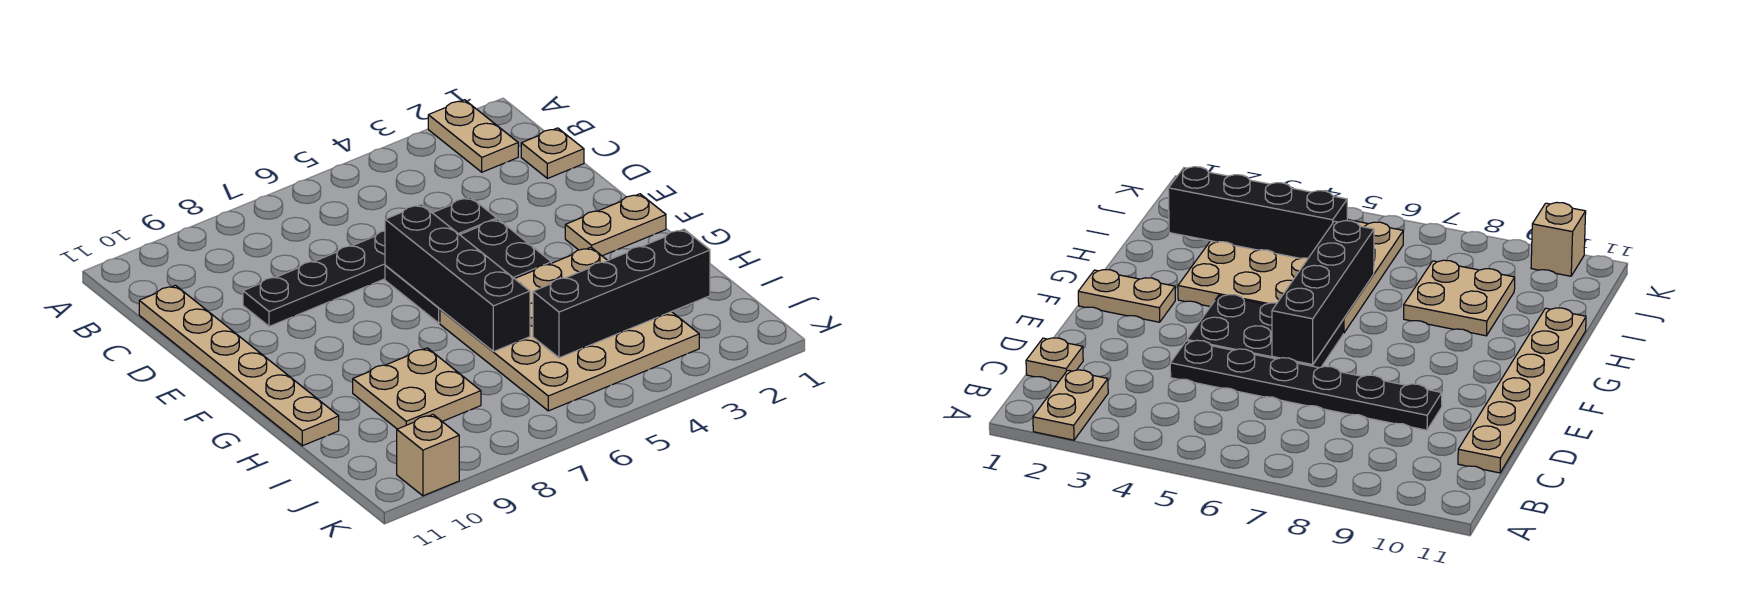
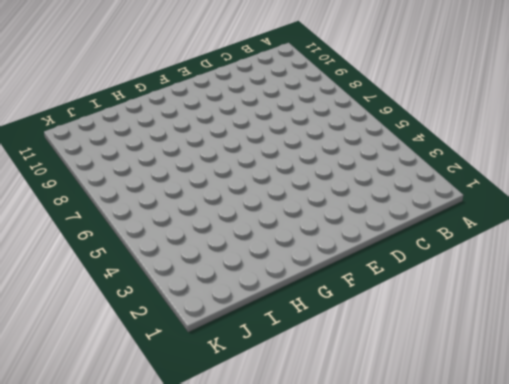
none -> tan plate A2:B2 level 1
none -> tan plate C1 level 1

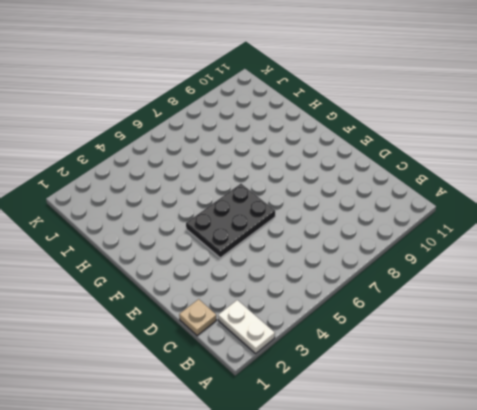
white plate A2:B2 level 1 -> tan plate A2:B2 level 1
none -> tan plate C11:H11 level 1
none -> black plate D4:D9 level 1

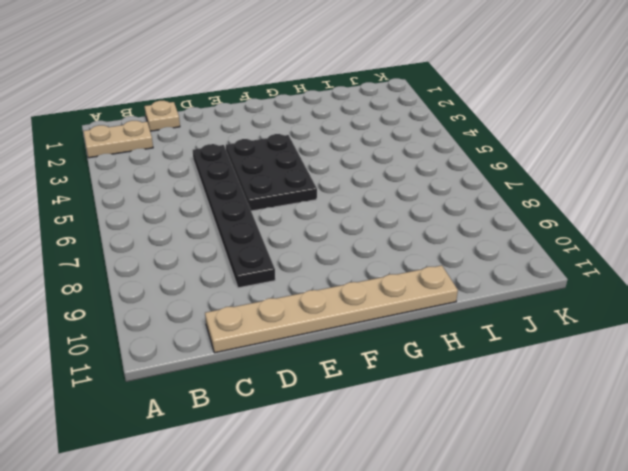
none -> tan plate F1:F2 level 1
none -> tan plate G3:J6 level 1

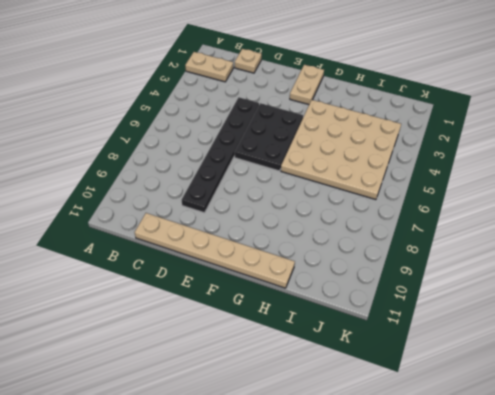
none -> tan plate H8:I9 level 1
none -> tan brick K10 level 1

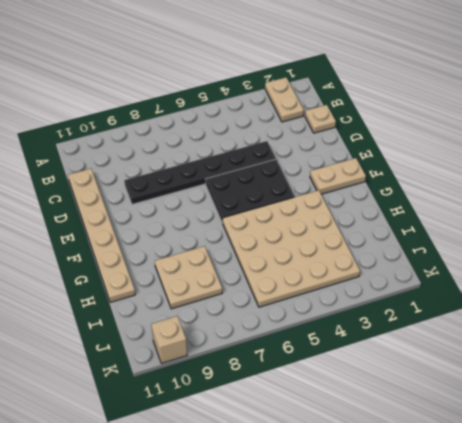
none -> black brick E6:H6 level 2
none -> black brick I2:I5 level 2

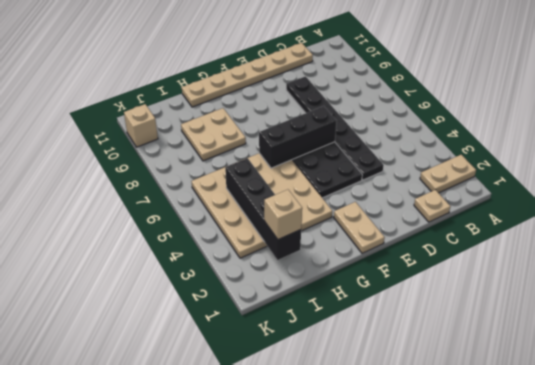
black brick E6:G6 level 2 -> black brick E6:H6 level 2
tan brick I2 level 3 -> none

